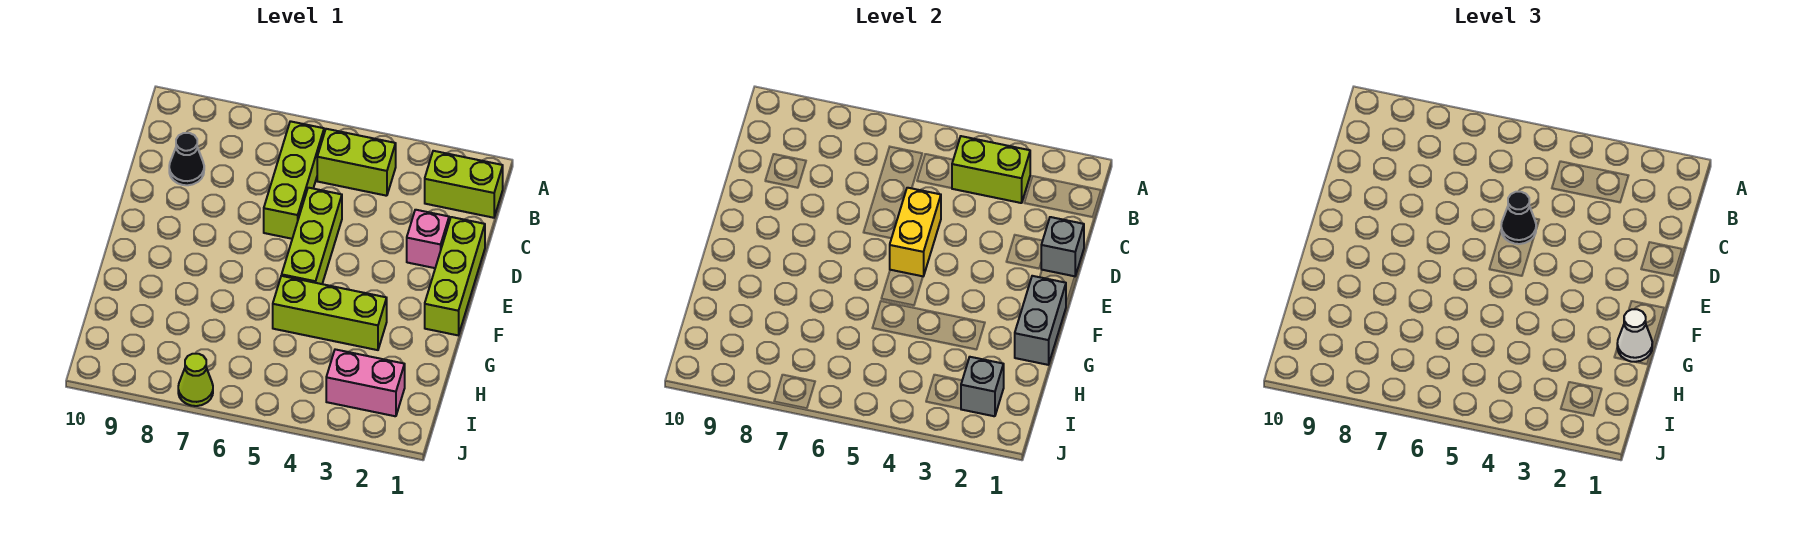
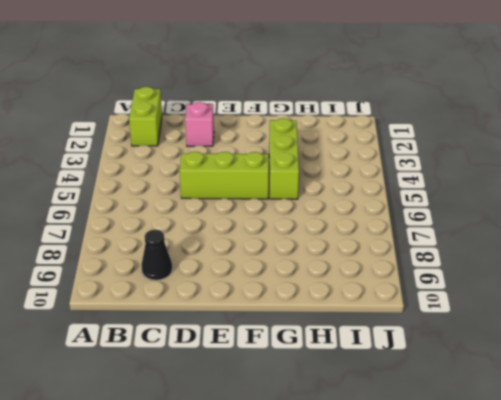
none -> lime brick B4:B5 level 1
none -> lime brick B6:D6 level 1
none -> lime brick D1:F1 level 1

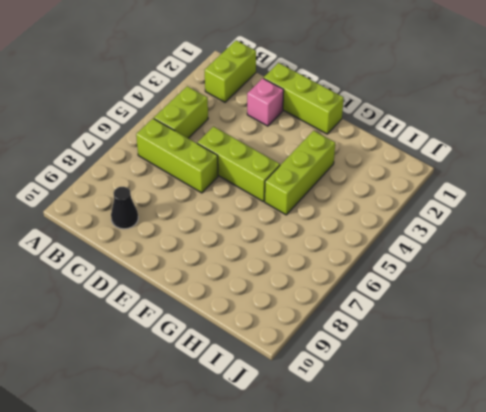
none -> pink brick I2:I3 level 1
none -> lime cone J7 level 1
none -> lime brick B3:B4 level 2

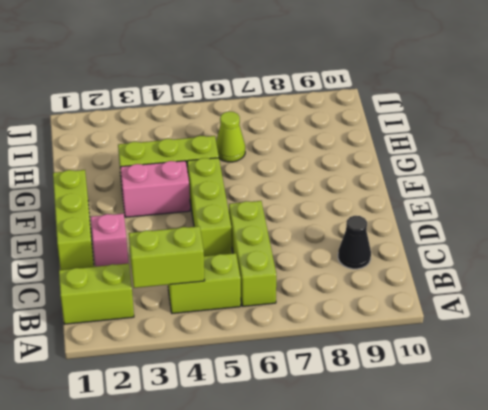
pink brick F3:F4 level 1 -> pink brick I2:I3 level 1
lime cone H6 level 1 -> lime cone J7 level 1
none -> grey brick D1 level 2
none -> yellow brick D5:E5 level 2
none -> grey brick F1:G1 level 2

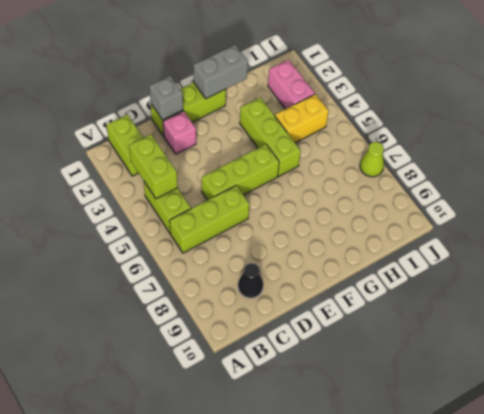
yellow brick H4:I4 level 1 -> yellow brick D5:E5 level 2
none -> grey brick I2 level 2
none -> black cone D5 level 3
none -> white cone G1 level 3

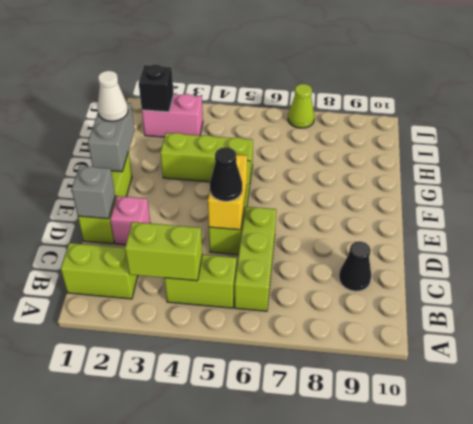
black brick I2 level 2 -> grey brick I2 level 2

